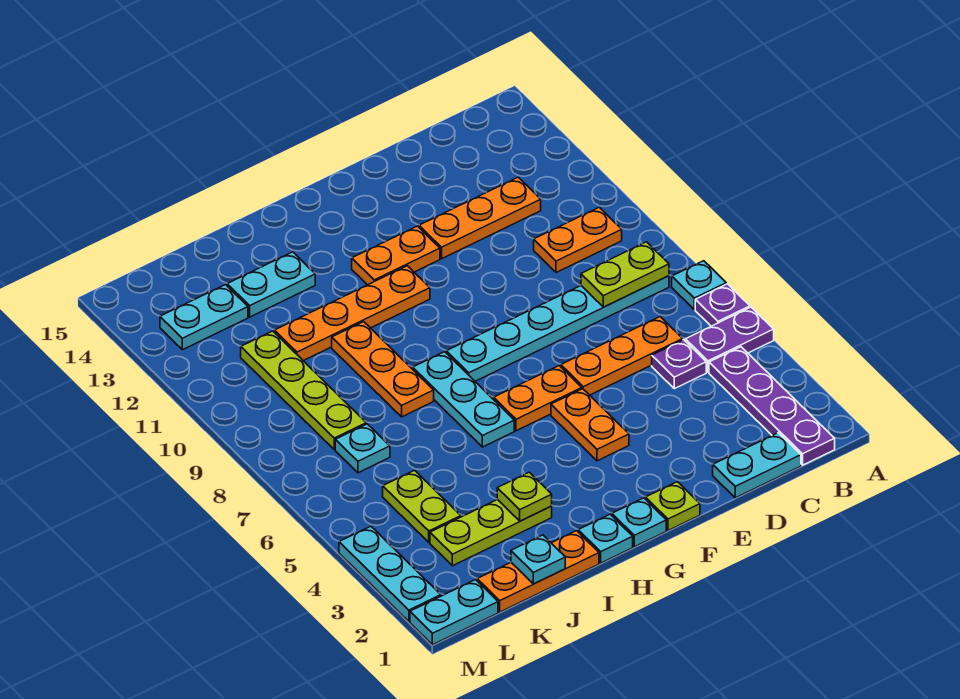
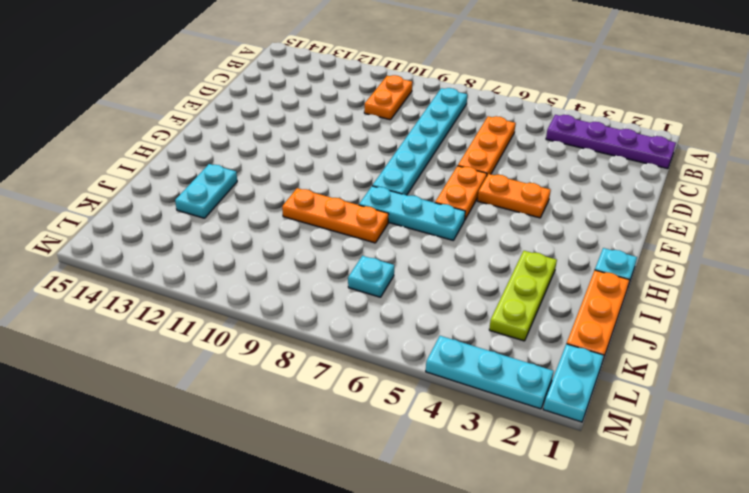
none -> purple plate A5:B5 level 1
none -> purple plate A6 level 1
none -> cyan plate A7 level 1
none -> cyan plate C1:D1 level 1

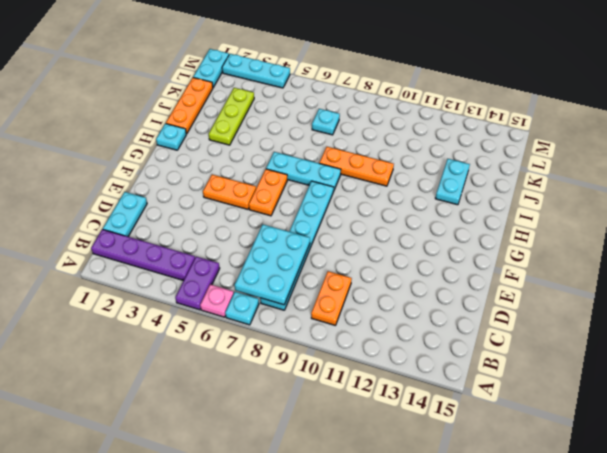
pink plate A6 level 1 -> purple plate A6 level 1
cyan plate B7:D8 level 2 -> lime plate B8:C8 level 2
none -> purple plate C5 level 1
none -> orange plate C6:E6 level 1
none -> orange plate C12:E12 level 1
none -> lime plate F1 level 1

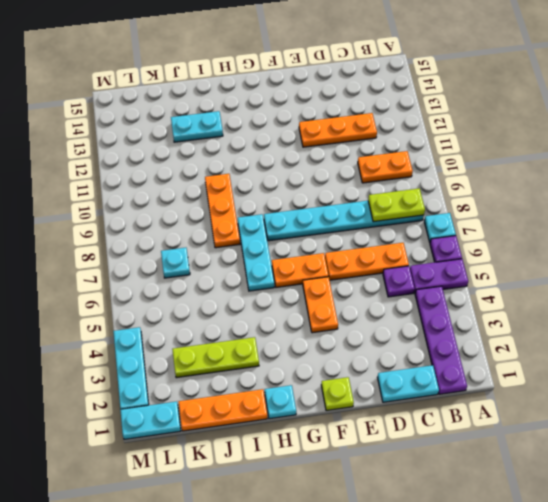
none -> orange plate F12:G12 level 1
none -> cyan plate G1 level 1
none -> orange plate G11:J11 level 1
none -> lime plate K4:K5 level 1

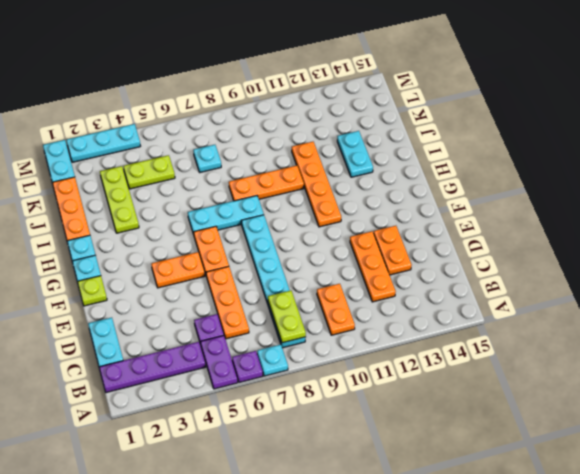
orange plate D13:E13 level 1 -> orange plate F12:G12 level 1
none -> lime plate K8:K11 level 1
none -> cyan plate K13:L13 level 1
none -> lime plate I3 level 2
none -> cyan plate J1 level 2

